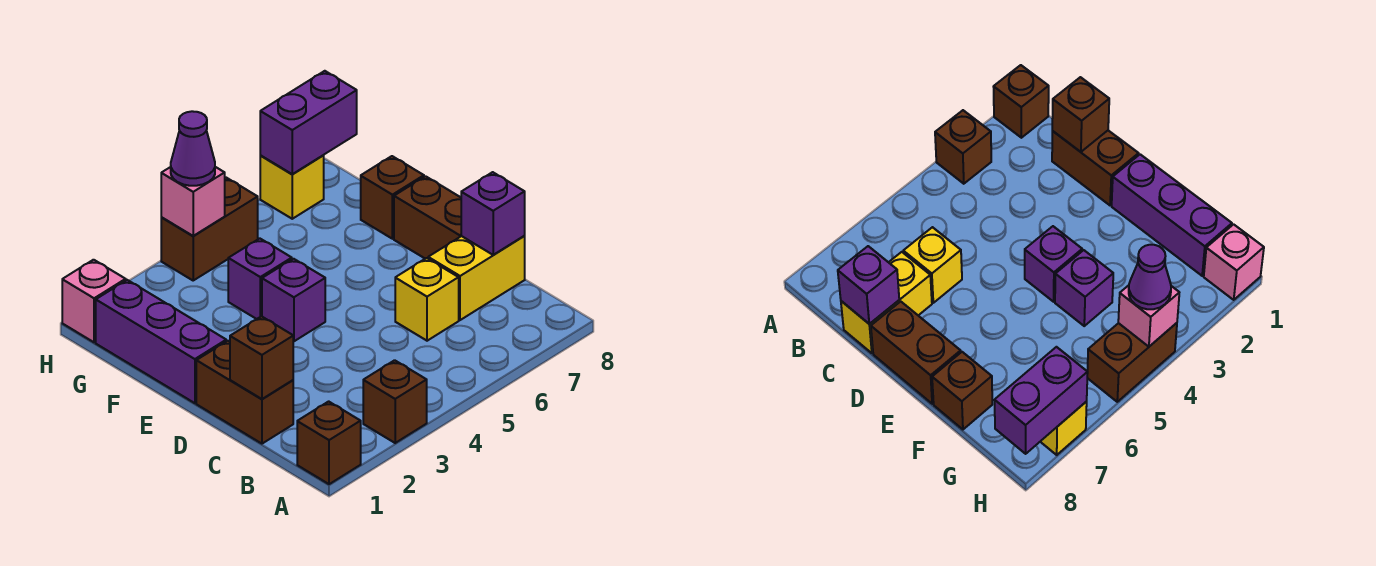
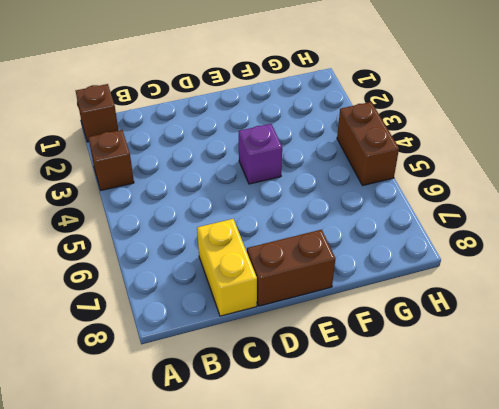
none -> brown brick C1:D1 level 1
none -> yellow brick C6 level 1
none -> purple brick E1:G1 level 1

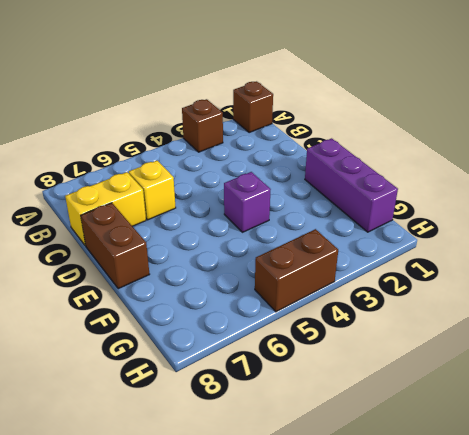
none -> brown brick C1:D1 level 1
none -> purple brick F4 level 1
none -> brown brick F8 level 1

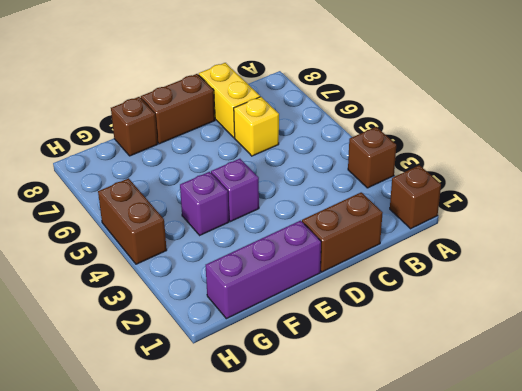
none -> pink brick H1 level 1
none -> yellow brick H7 level 1
none -> brown brick C1 level 2

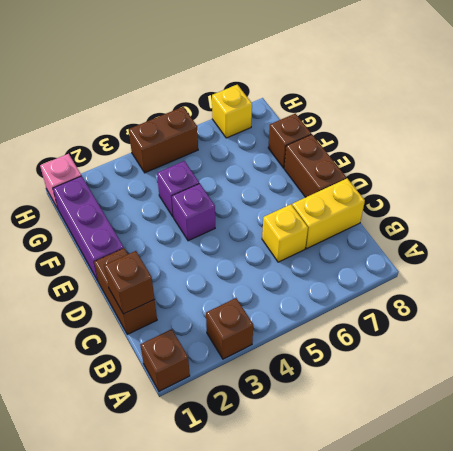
none -> purple brick C8 level 2
none -> pink brick H4 level 2
none -> purple brick H7:H8 level 2

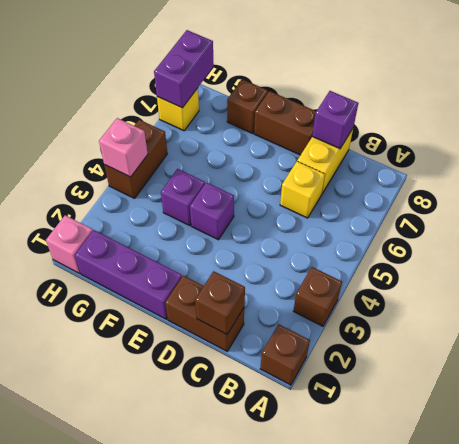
none -> purple cone H4 level 3

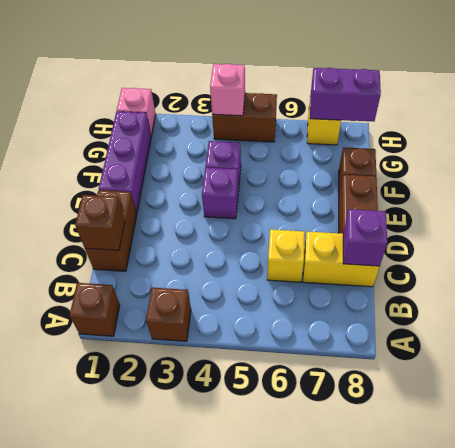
none -> purple cone H4 level 3

